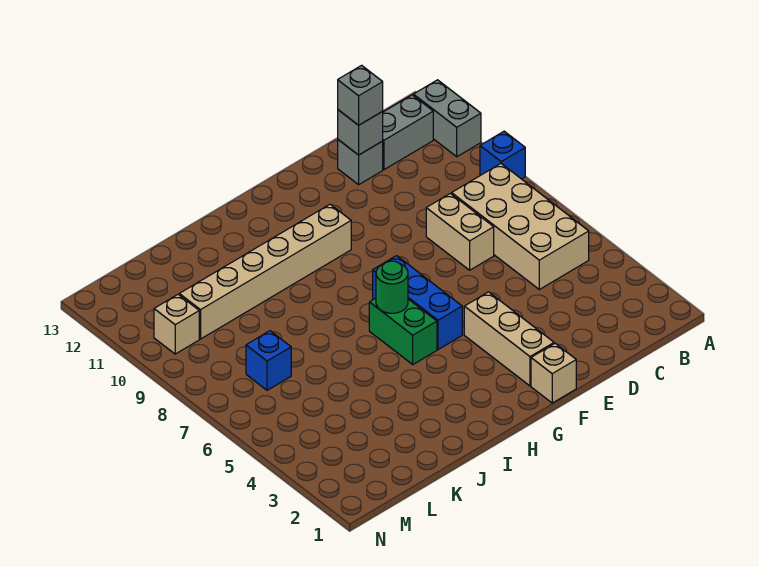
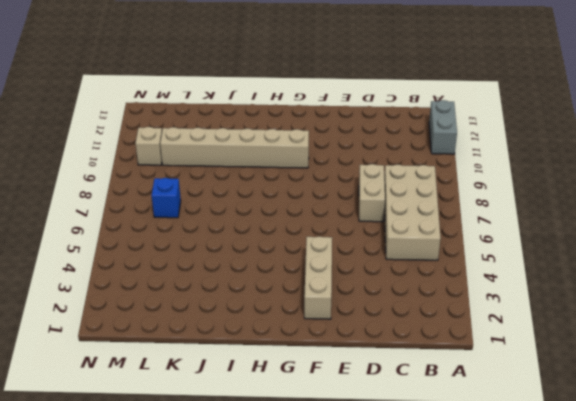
none -> blue brick A9 level 1
none -> grey brick B12:C12 level 1
none -> grey brick D12 level 1

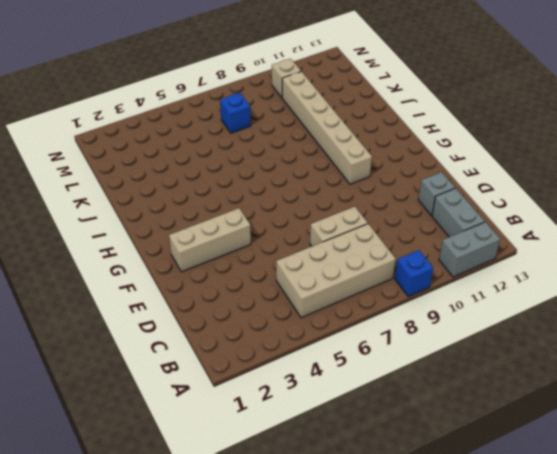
none -> tan brick F1 level 1
none -> blue brick G5:G7 level 1
none -> green brick H5:H6 level 1

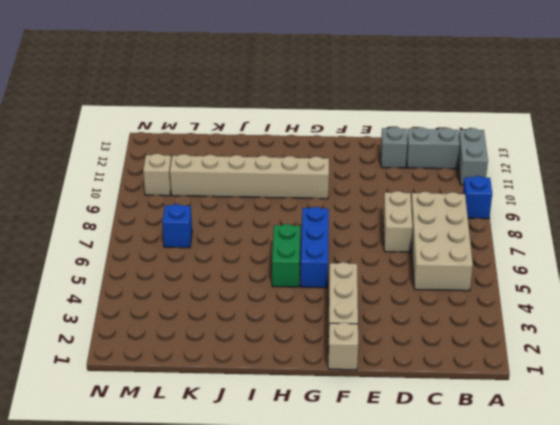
none -> grey brick D12 level 2
none -> green round brick H6 level 2
none -> grey brick D12 level 3

